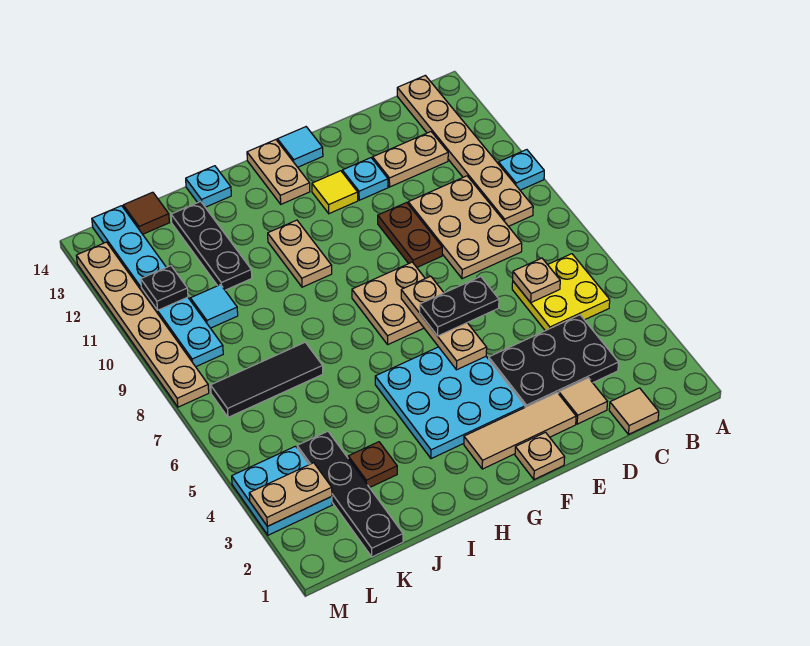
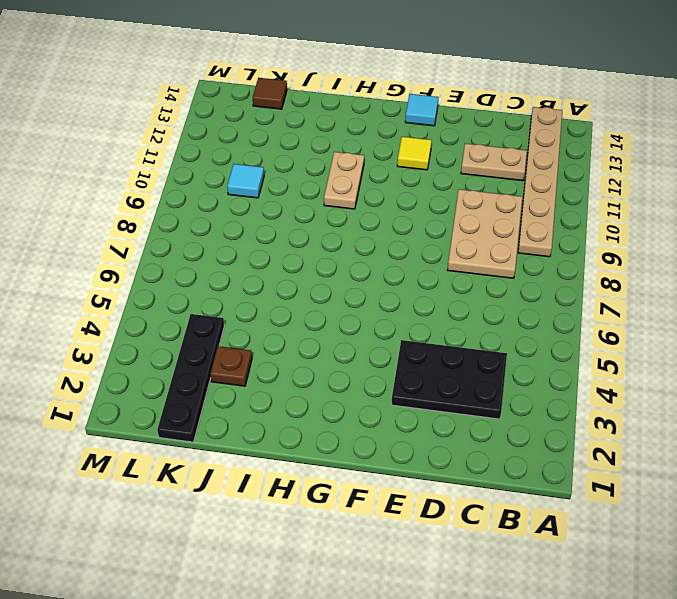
none -> cyan plate A10 level 1
none -> yellow plate B5:C6 level 1
none -> tan tile C1 level 1
none -> tan tile D2 level 1

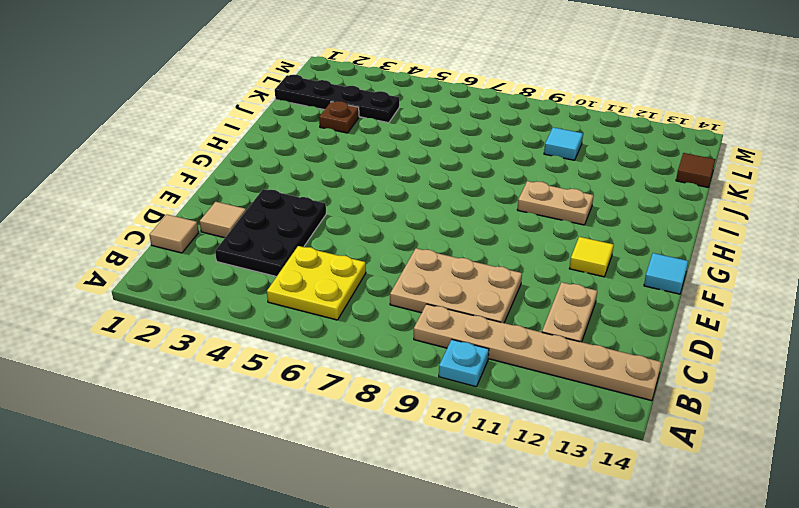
none -> tan tile E2:G2 level 1
none -> brown plate E9:E10 level 1
none -> cyan plate E12 level 1
none -> tan plate F1 level 1

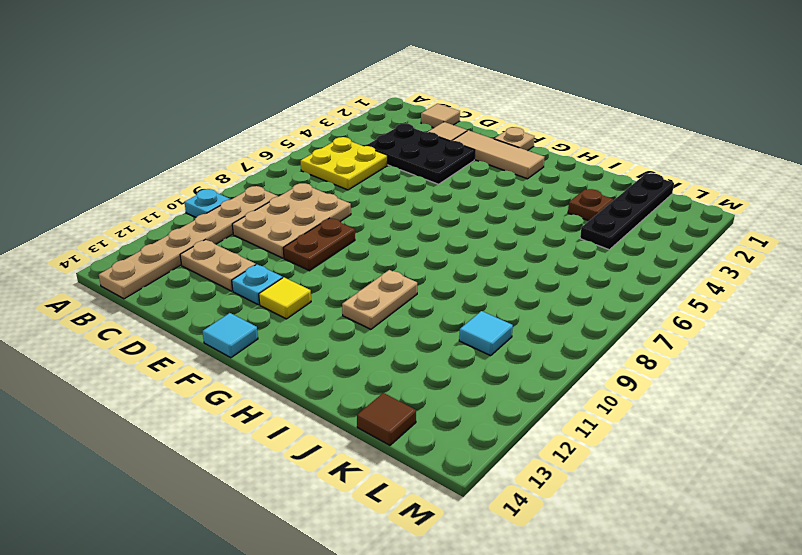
none -> cyan plate F3:H5 level 1
none -> tan plate F7:G8 level 1
none -> tan plate G13:G14 level 1
none -> cyan plate I14 level 1

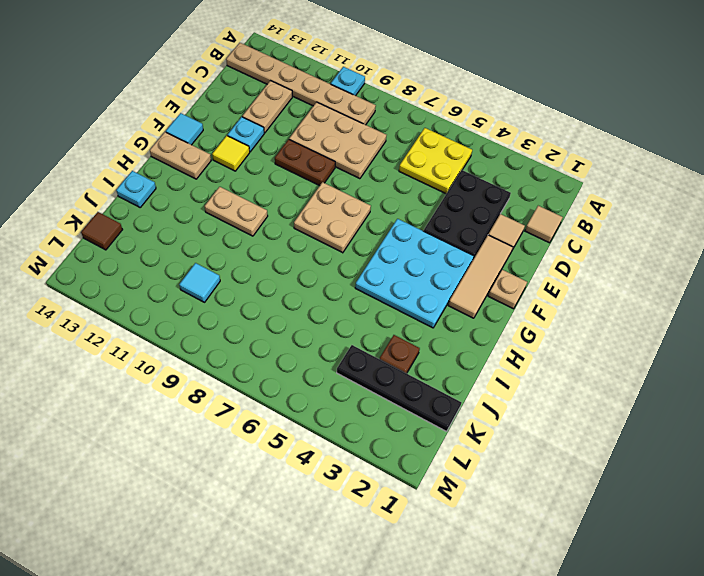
none -> black tile J7:L7 level 1
none -> black plate J11:J13 level 1
none -> cyan plate L3:M4 level 1
none -> cyan plate L9:L14 level 1

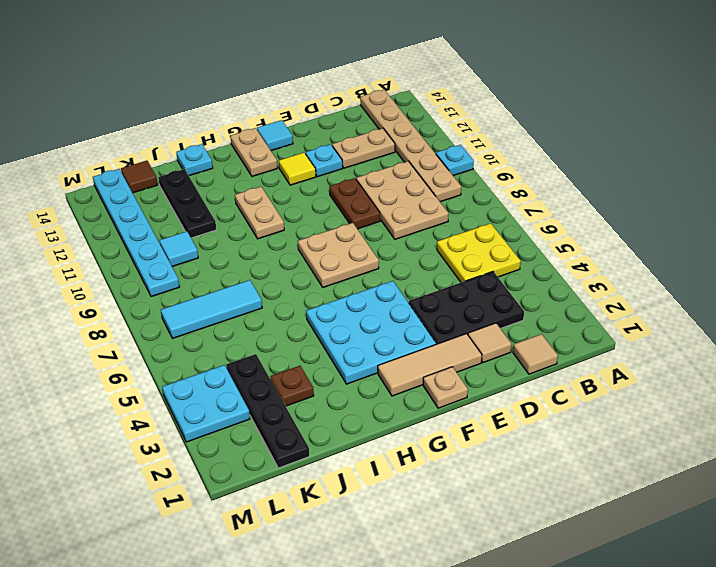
cyan tile J7:L7 level 1 -> black tile J7:L7 level 1
none -> tan plate M8:M13 level 1
none -> tan plate C6 level 2
none -> tan plate F5:F7 level 2
none -> tan plate L3:M3 level 2

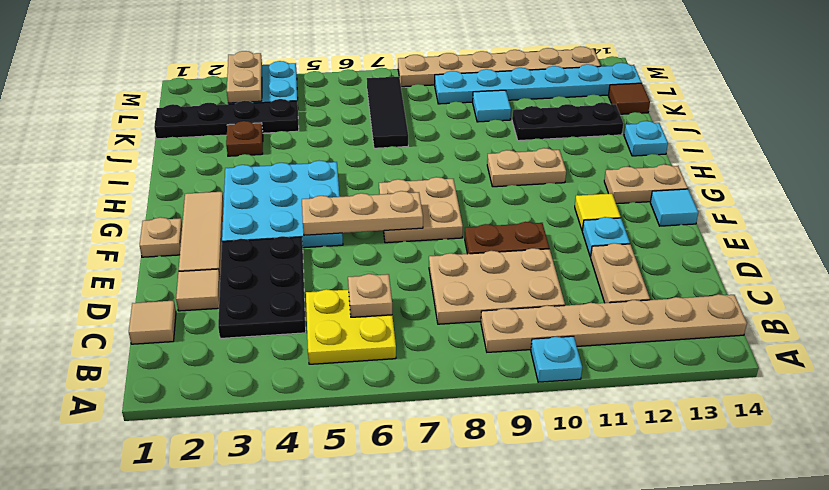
none -> black plate L11 level 2
none -> black plate E6:F6 level 3

